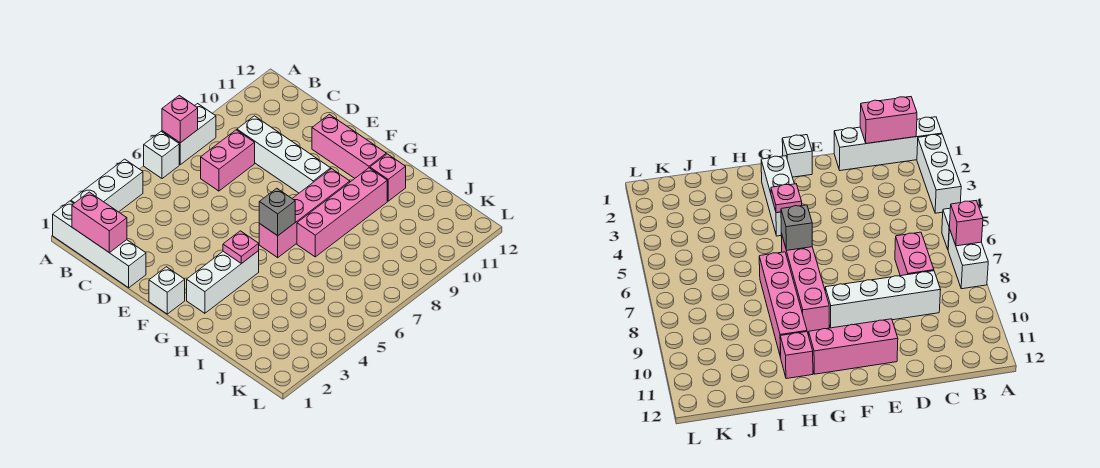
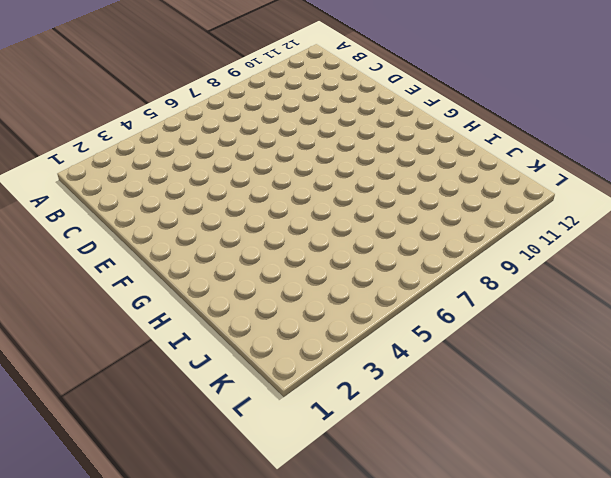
none -> white brick A1:D1 level 1
none -> white brick A2:A4 level 1
none -> white brick A6 level 1

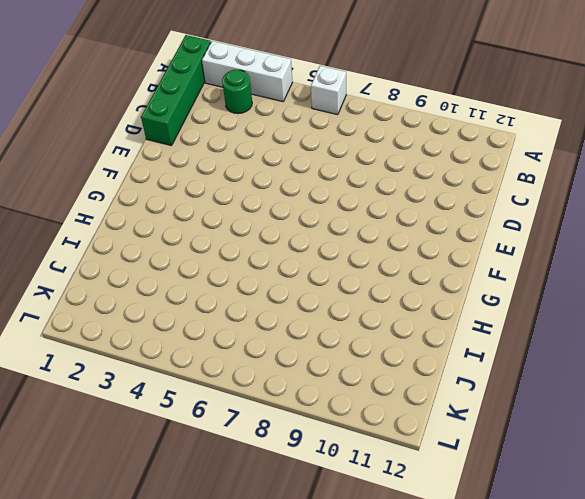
green brick A1:D1 level 1 -> white brick A1:D1 level 1
green round brick B3 level 1 -> none
none -> white brick A7:A8 level 1
none -> pink brick C7:C8 level 1
none -> white brick C9:F9 level 1

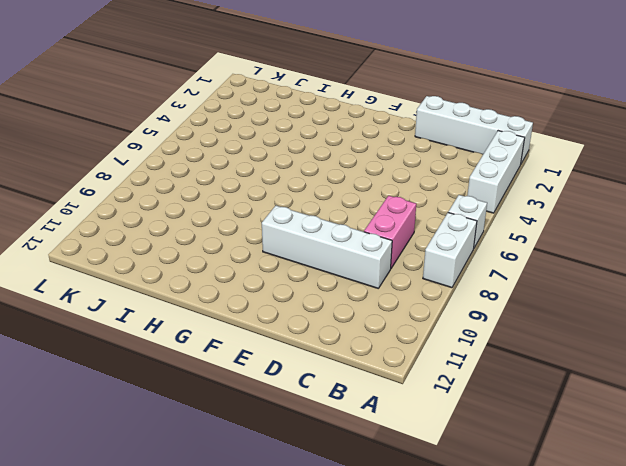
none -> pink brick E11:G11 level 1
none -> white brick F1 level 1
none -> white brick G2:G4 level 1

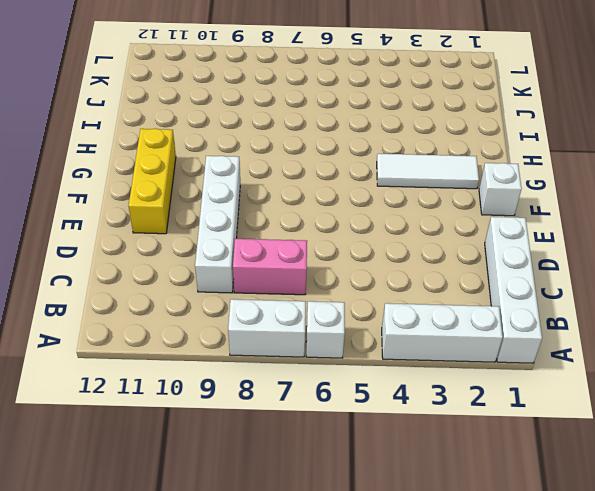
yellow brick E11:G11 level 1 -> pink brick E11:G11 level 1
white tile G2:G4 level 1 -> white brick G2:G4 level 1
none -> pink brick G6:G9 level 1
none -> pink brick H7:H10 level 1
none -> pink brick H11 level 1

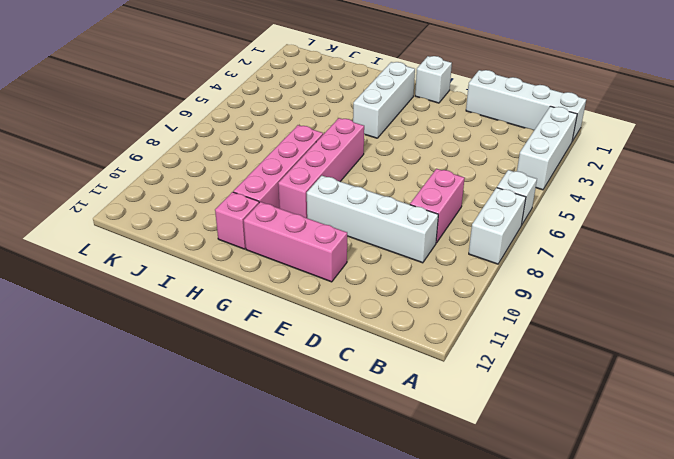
none -> pink brick A7 level 2
none -> pink brick B1:C1 level 2
none -> pink plate G4 level 2

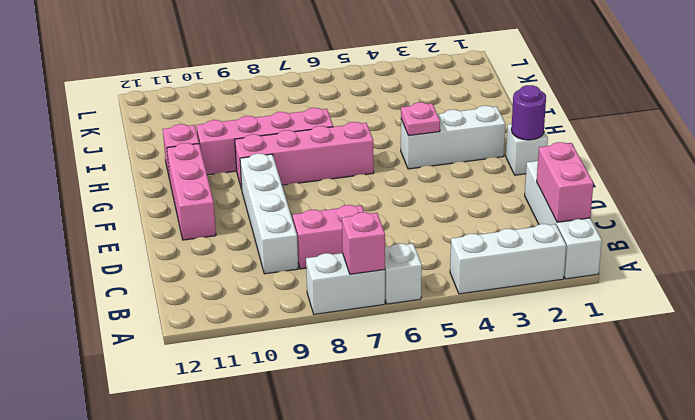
purple round brick F1 level 2 -> none
none -> grey brick G6 level 2

